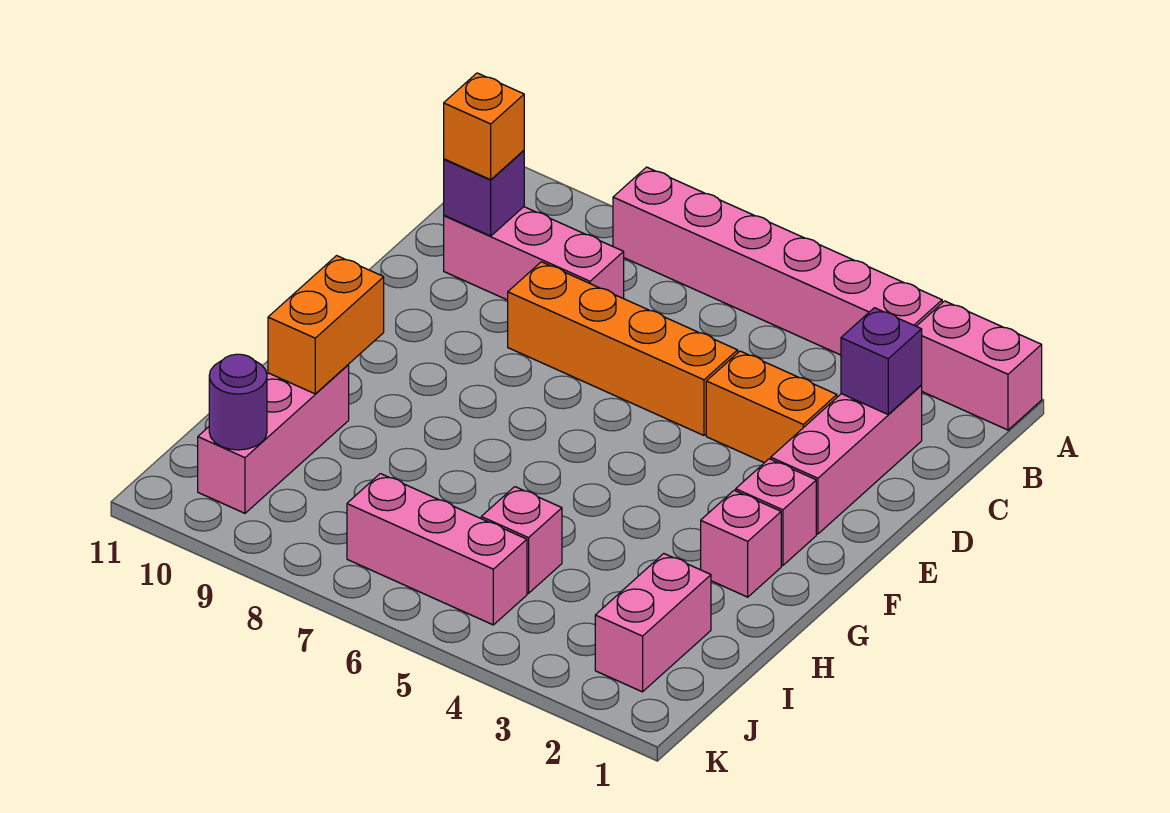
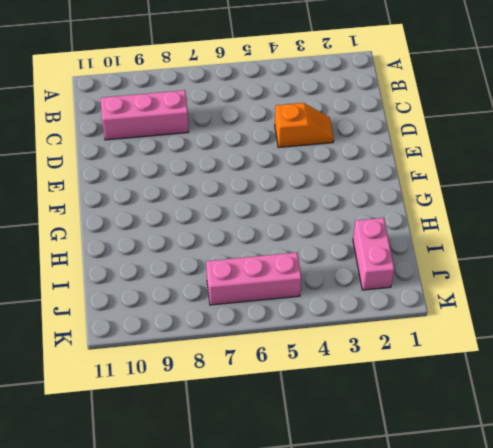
orange slope D3:D4 level 1 top 4 -> orange brick D3:D4 level 1
none -> pink brick A1:A2 level 1
none -> pink brick A3:A8 level 1
none -> pink brick C2:E2 level 1

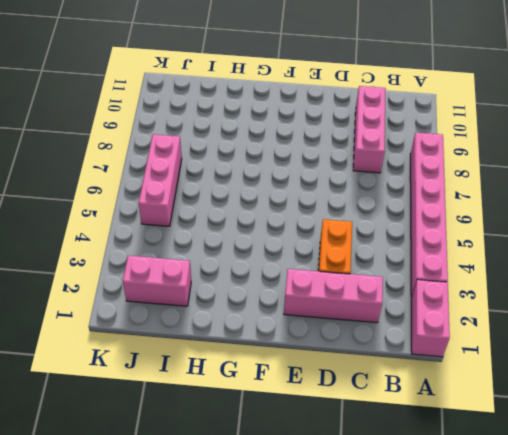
none -> orange brick D5:D8 level 1
none -> pink brick F2 level 1
none -> pink brick G2 level 1

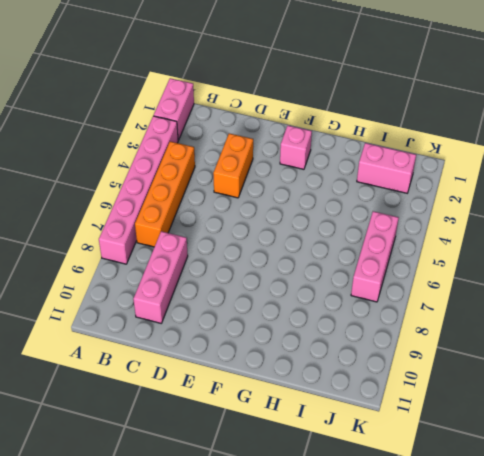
orange brick B4:B7 level 1 -> orange brick D5:D8 level 1
none -> pink brick C2:E2 level 1
none -> pink brick G2 level 1
none -> pink brick H10:J10 level 1

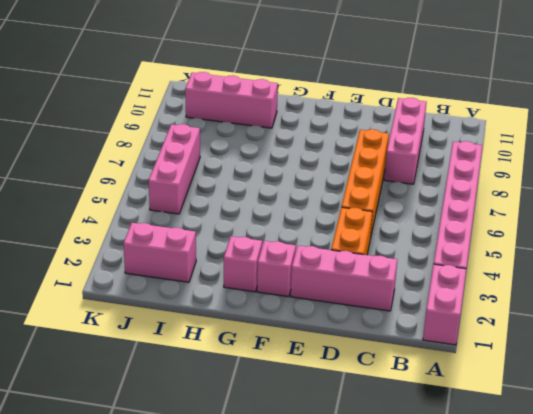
none -> pink brick I5 level 1
none -> purple brick C2 level 2
none -> purple brick C10 level 2

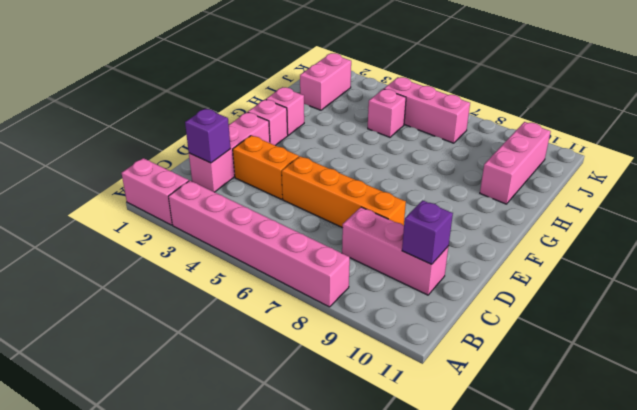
none -> orange brick G10:H10 level 2
none -> purple round brick J10 level 2
none -> orange brick C10 level 3

